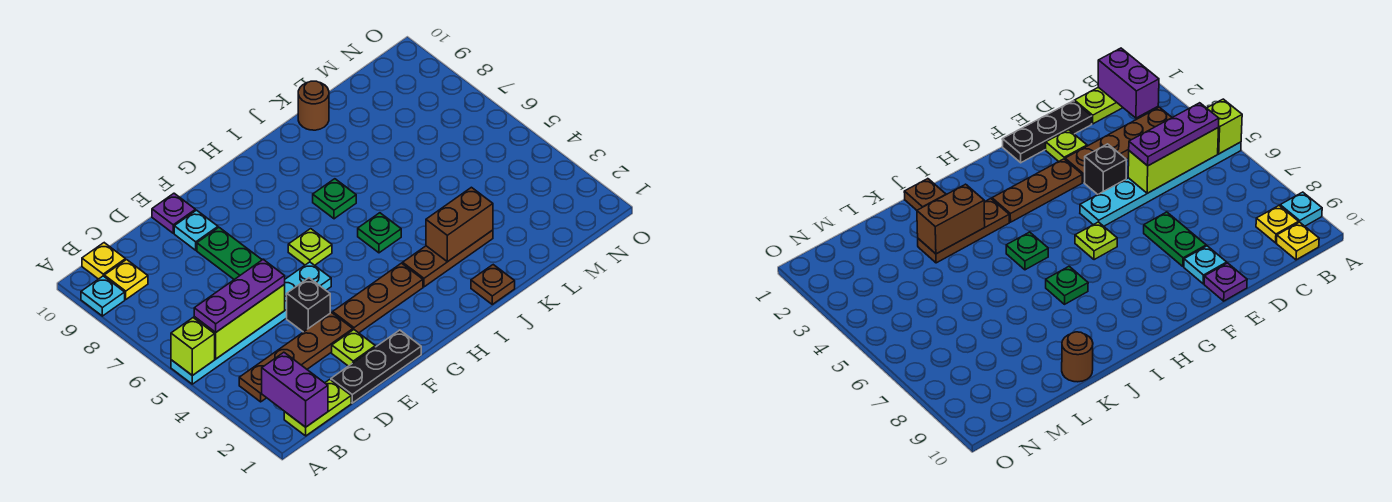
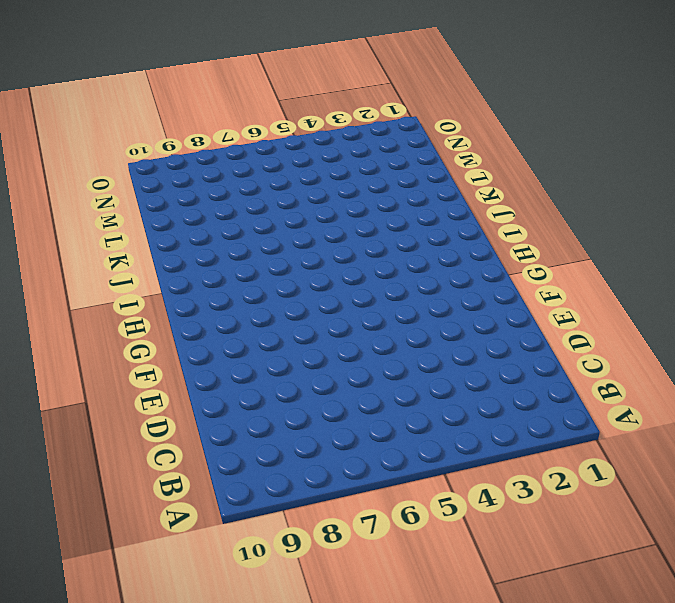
none -> cyan plate A5:F5 level 1
none -> cyan plate A9 level 1
none -> lime plate B1:C1 level 1

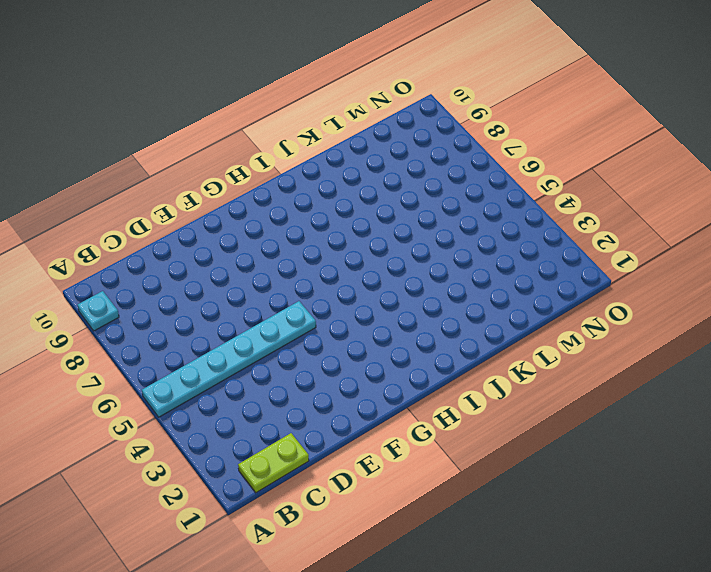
none -> brown plate B3:E3 level 1
none -> yellow plate B9 level 1
none -> yellow plate B10 level 1

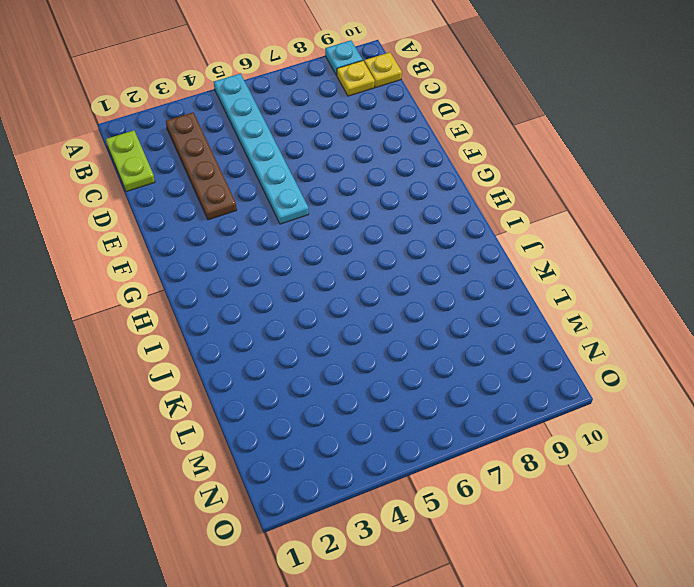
none -> black plate D1:F1 level 1
none -> lime plate E2 level 1
none -> black brick E4 level 1

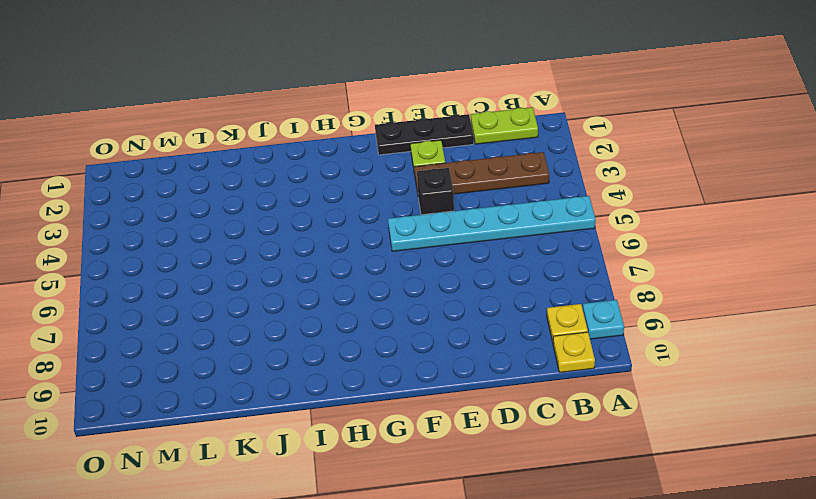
none -> green plate E7:E8 level 1
none -> cyan plate E9 level 1
none -> purple plate E10 level 1

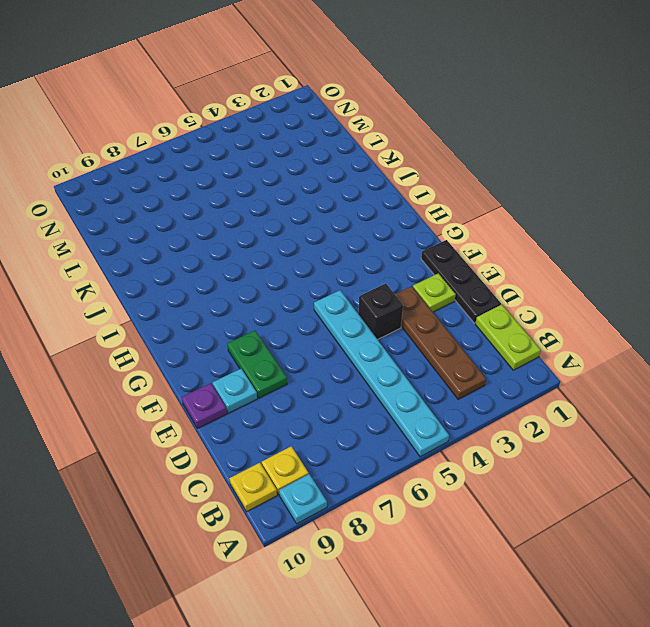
green plate E8:F8 level 1 -> green plate E7:E8 level 1
none -> brown plate F3:H3 level 1
none -> lime plate G6 level 1
none -> brown plate I3:K3 level 1

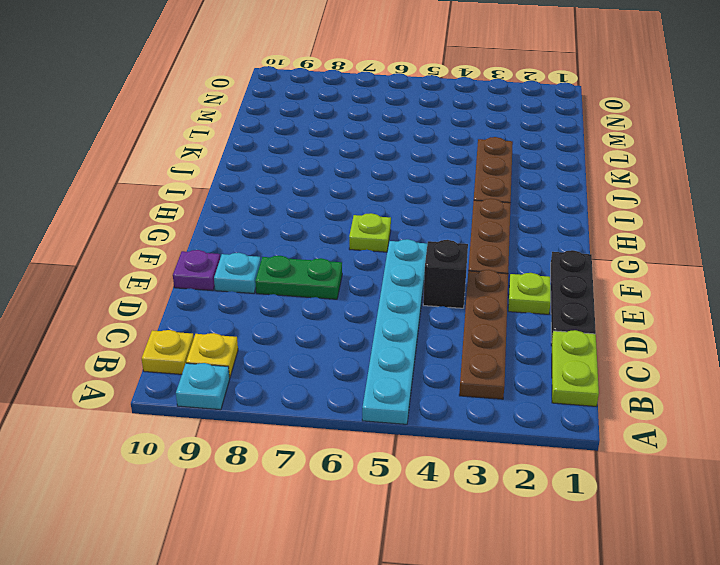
none -> green plate I5 level 1
none -> green plate I7 level 1
none -> brown plate J1 level 1

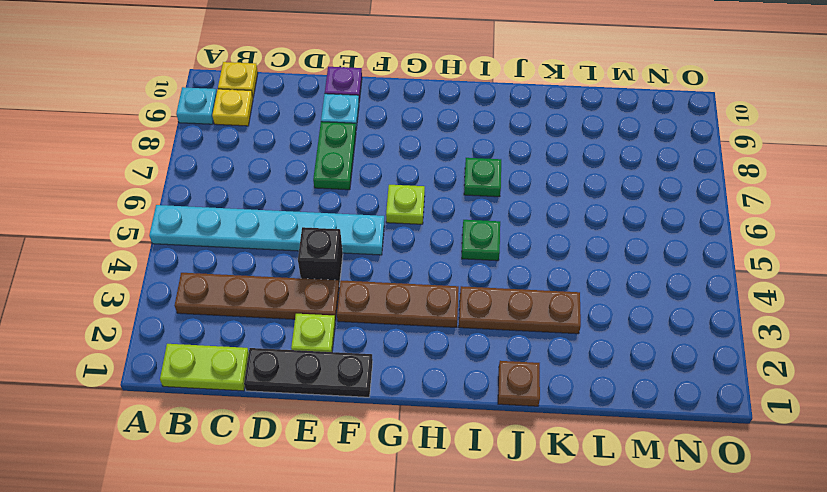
none -> brown round brick K10 level 1
none -> lime brick A5 level 2
none -> purple brick B1:B2 level 2

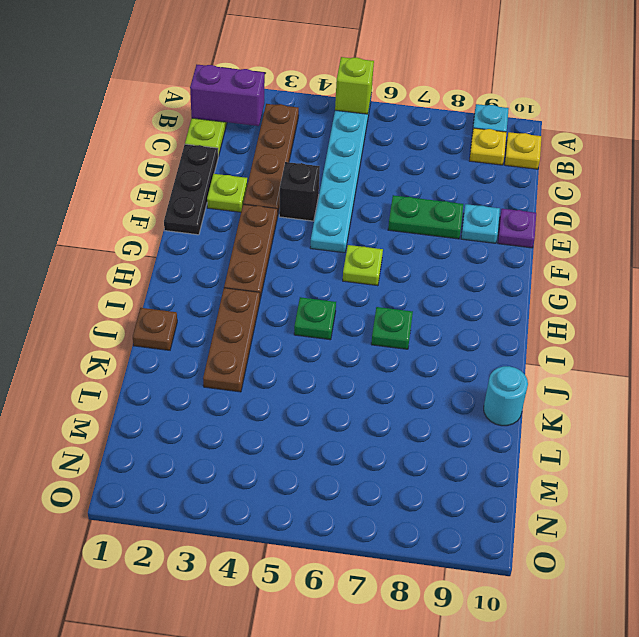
cyan round brick K10 level 1 -> brown round brick K10 level 1
none -> lime brick B5:D5 level 2
none -> brown brick J3:K3 level 2
none -> purple plate B5:D5 level 3

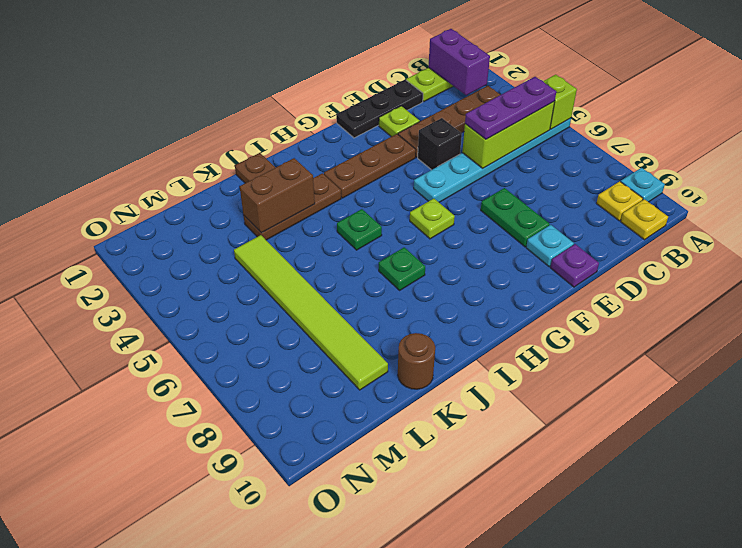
lime tile L4:L9 level 1 -> none

